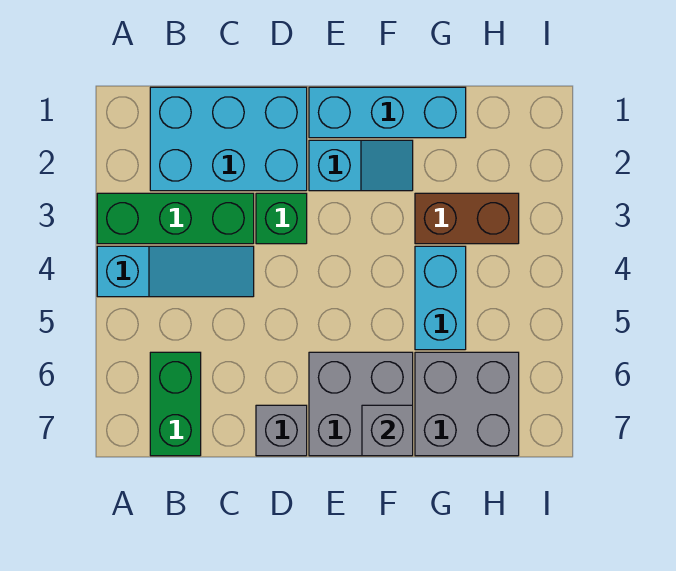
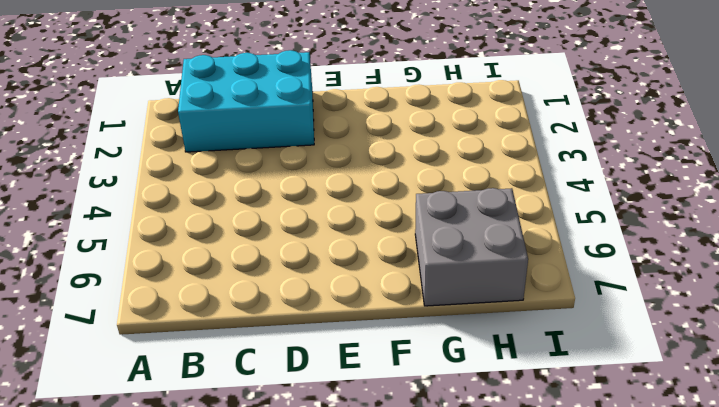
none -> green brick A3:C3 level 1
none -> cyan slope A4:C4 level 1 top A
none -> green brick B6:B7 level 1

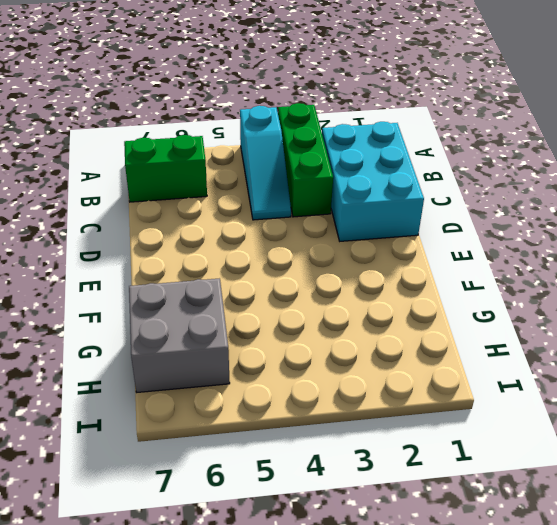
none -> green brick D3 level 1
none -> grey brick D7 level 1
none -> cyan brick E1:G1 level 1

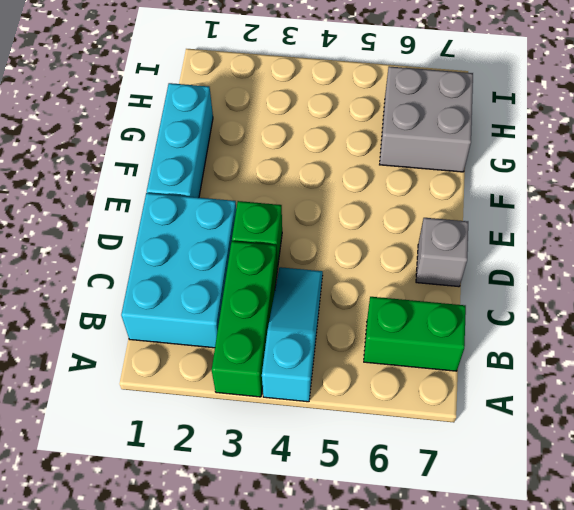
none -> cyan slope E2:F2 level 1 top E
none -> grey brick E6:F7 level 1
none -> brown brick G3:H3 level 1

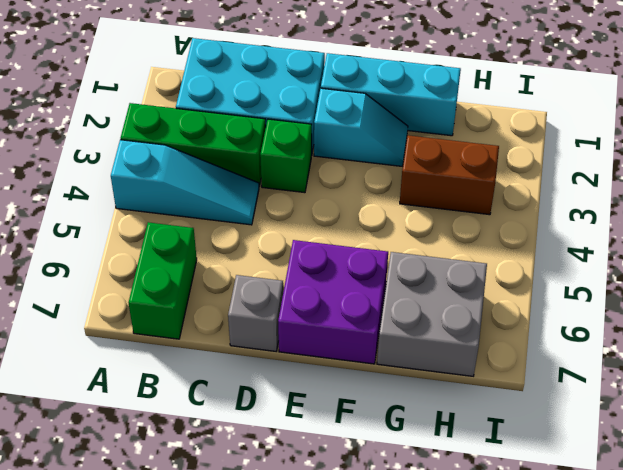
purple brick E6:F7 level 1 -> grey brick E6:F7 level 1
none -> cyan brick G4:G5 level 1
none -> grey brick F7 level 2

